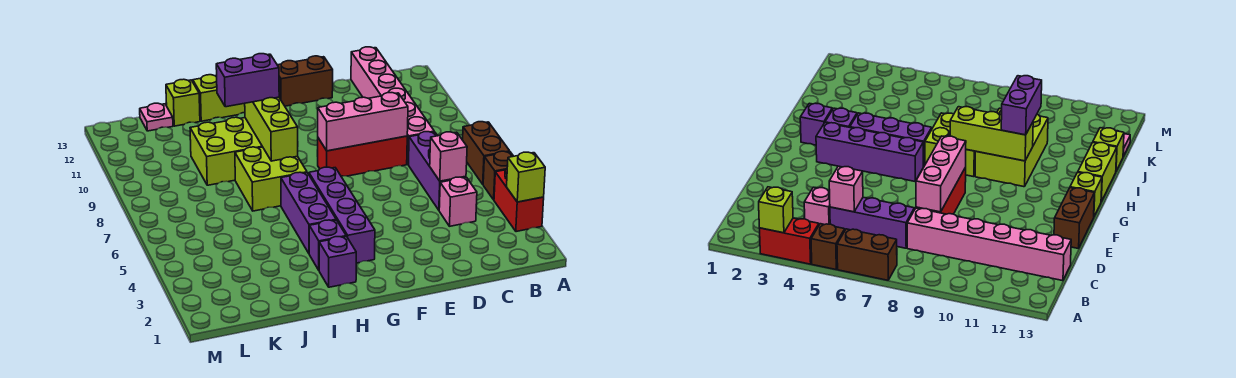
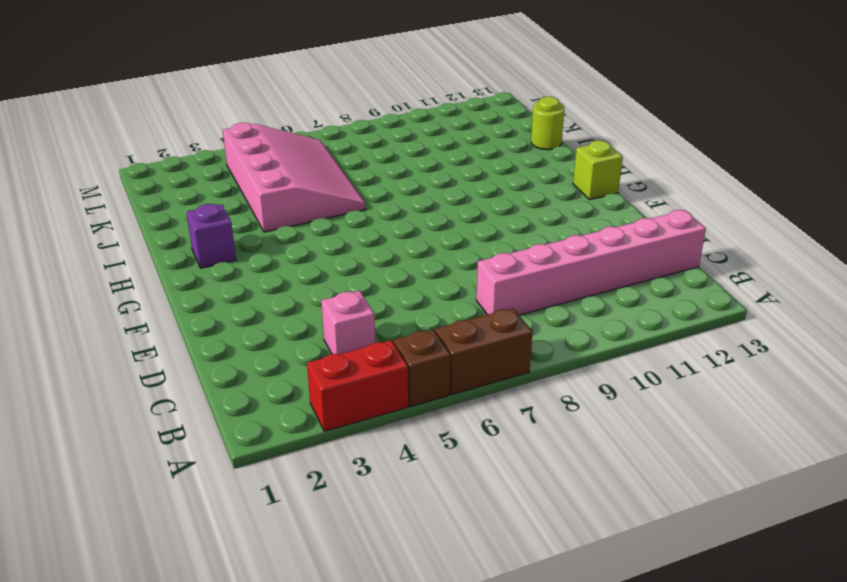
pink slope I4:L6 level 1 top 4 -> none
lime round brick J13 level 1 -> lime brick J13 level 1
none -> purple brick C5:C7 level 1
none -> red brick D8:F8 level 1
none -> brown brick E13:F13 level 1

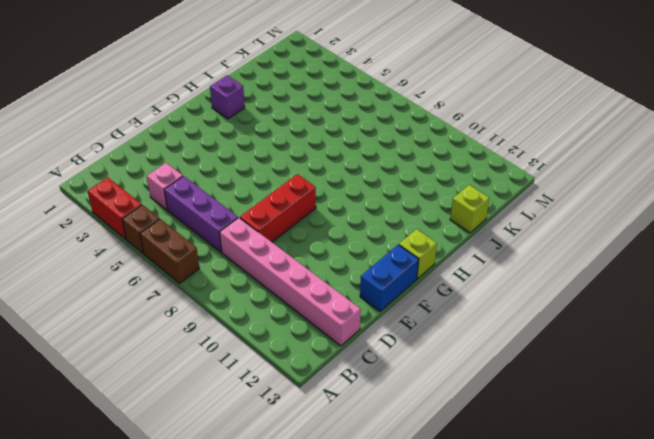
blue brick E13:F13 level 1 -> brown brick E13:F13 level 1
none -> purple brick G3:G6 level 1
none -> purple brick H3 level 1
none -> purple brick H4:H6 level 1

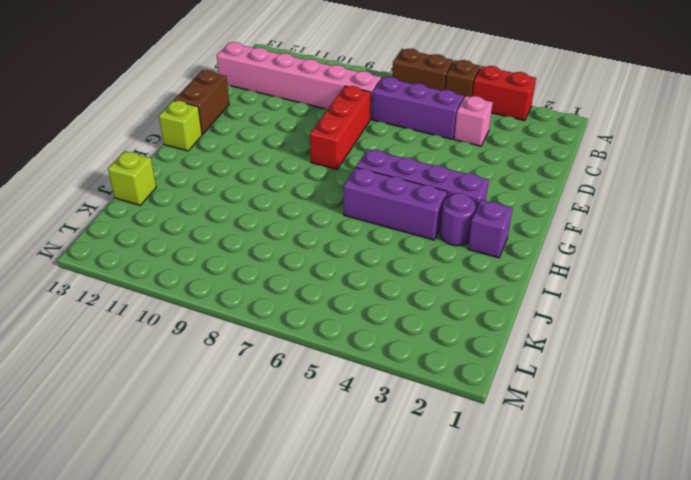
purple round brick H3 level 1 -> purple brick H3 level 1
none -> lime brick H7:I8 level 1
none -> lime brick H9:J10 level 1
none -> lime brick H13:I13 level 1

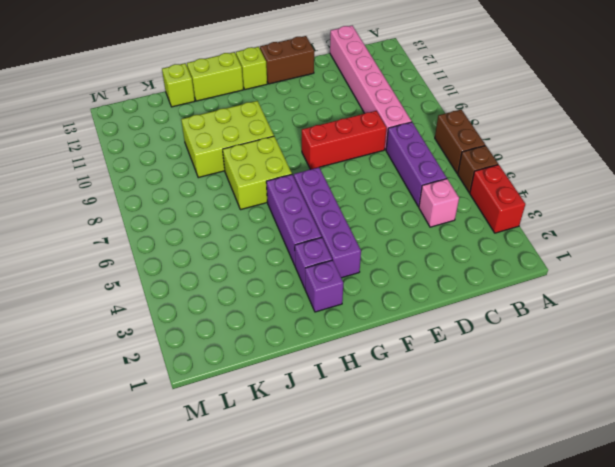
none -> pink plate K13 level 1
none -> lime brick A3 level 2
none -> pink brick C5 level 2

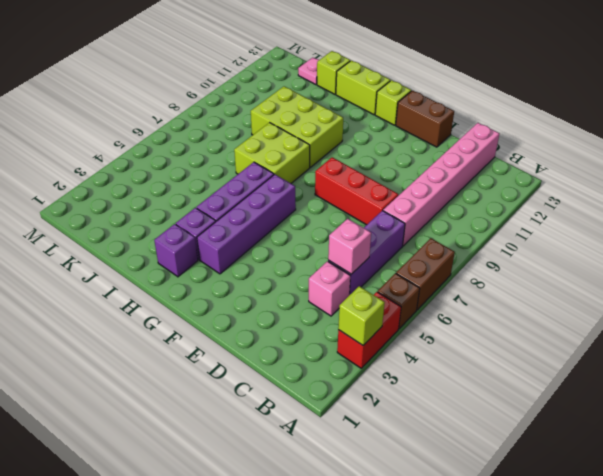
none -> pink brick D8:F8 level 2
none -> lime brick H8:H10 level 2
none -> purple brick H10:I10 level 3

